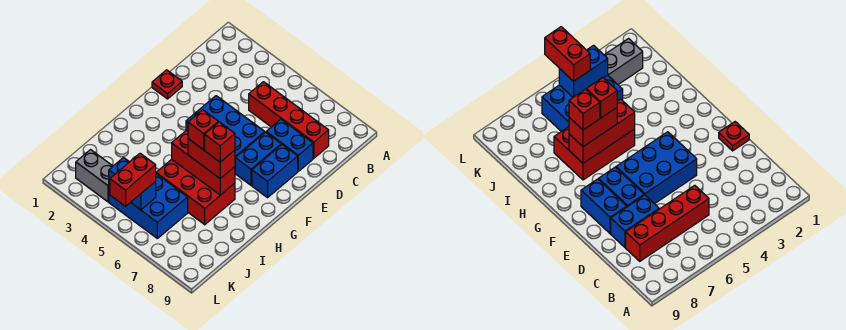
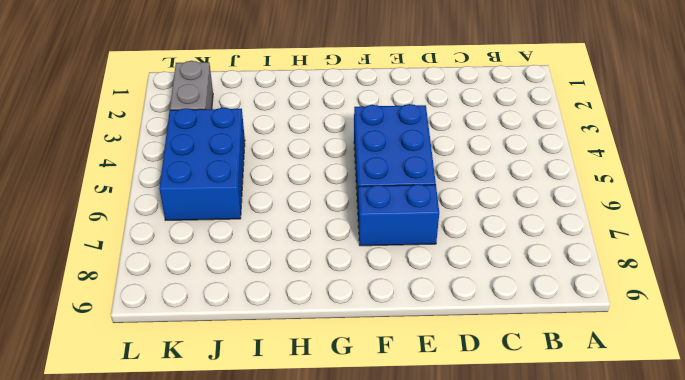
none -> red brick C5:C8 level 1
none -> blue brick D7:D8 level 1
none -> red plate E1 level 1

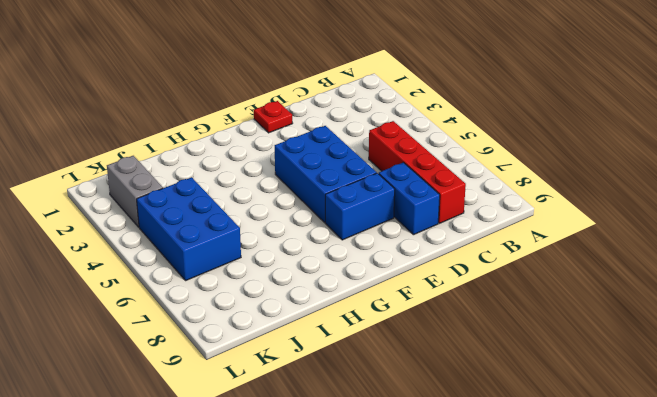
none -> blue brick E8:F8 level 1
none -> red brick H5:I7 level 1
none -> red brick H5:H7 level 2

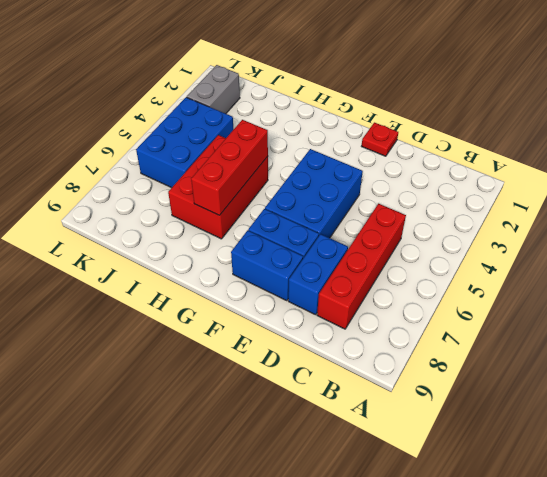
none -> blue brick K4:K5 level 2
none -> red brick H6:H7 level 3
none -> red brick K5:L5 level 3

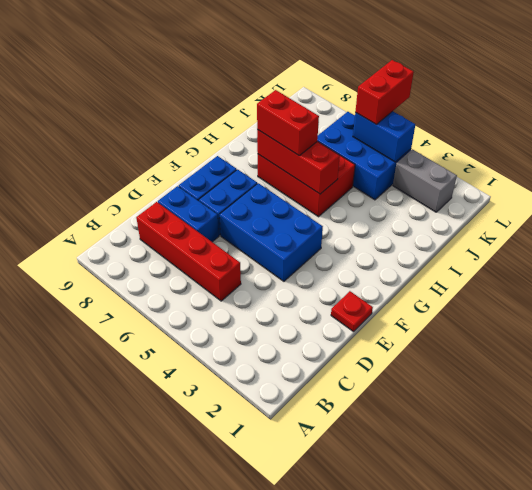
none -> red brick H6 level 4
none -> red brick H7 level 4

